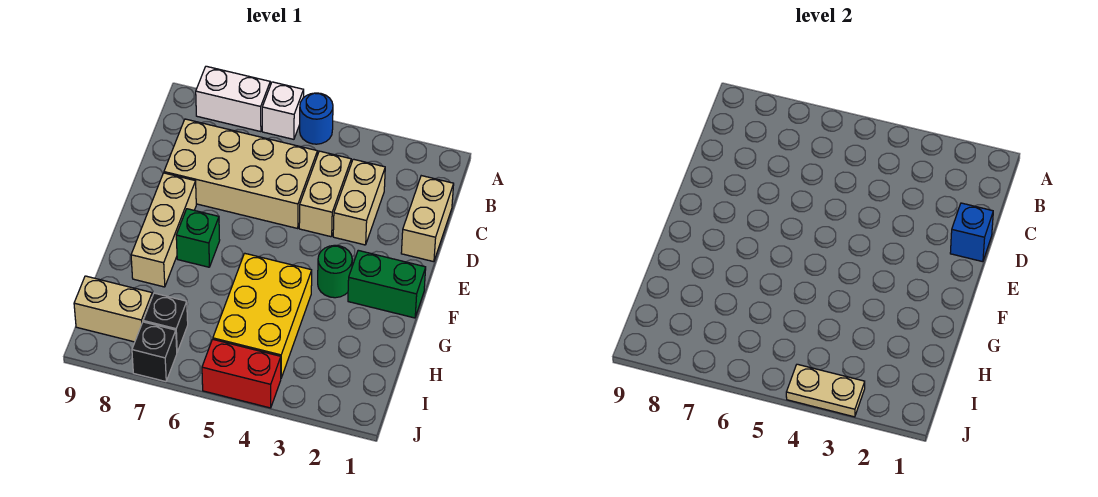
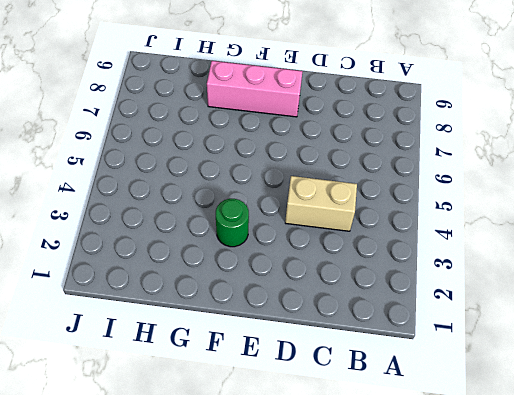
pink brick E8:G8 level 1 -> tan brick E8:G8 level 1
none -> blue round brick A5 level 1
none -> white brick A6 level 1
none -> white brick A7:A8 level 1

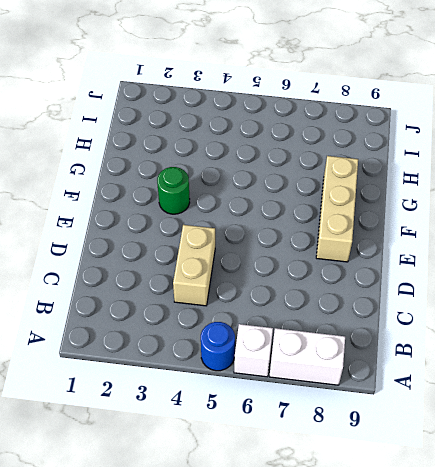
none -> tan brick C1:D1 level 1
none -> tan brick C3:D3 level 1
none -> tan brick C5:D8 level 1

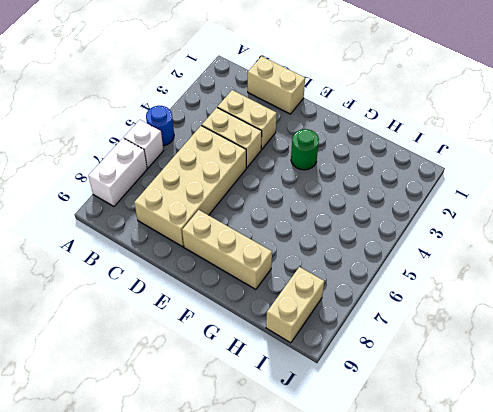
none -> green brick F1:F2 level 1
none -> green brick F7 level 1
none -> yellow brick G4:I5 level 1

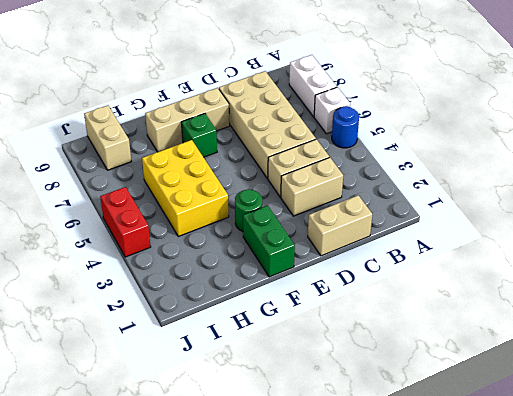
yellow brick G4:H6 level 1 -> yellow brick G4:I5 level 1
none -> black brick I7 level 1
none -> black brick J7 level 1
none -> blue brick D1 level 2

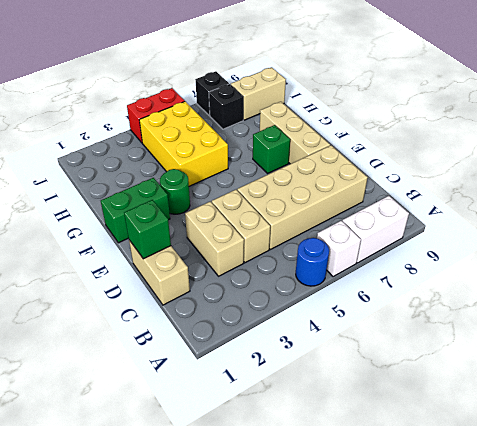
green brick D1 level 2 -> blue brick D1 level 2
none -> tan plate J3:J4 level 2

